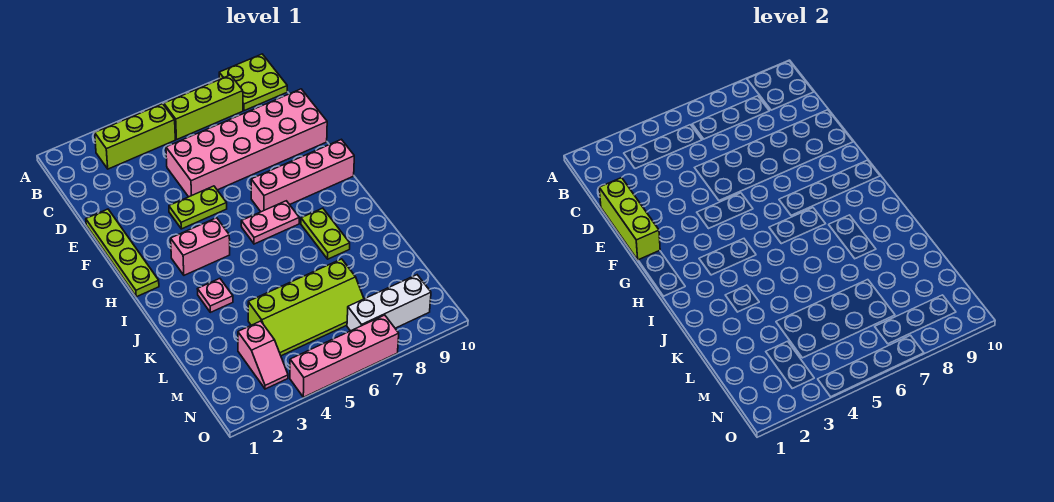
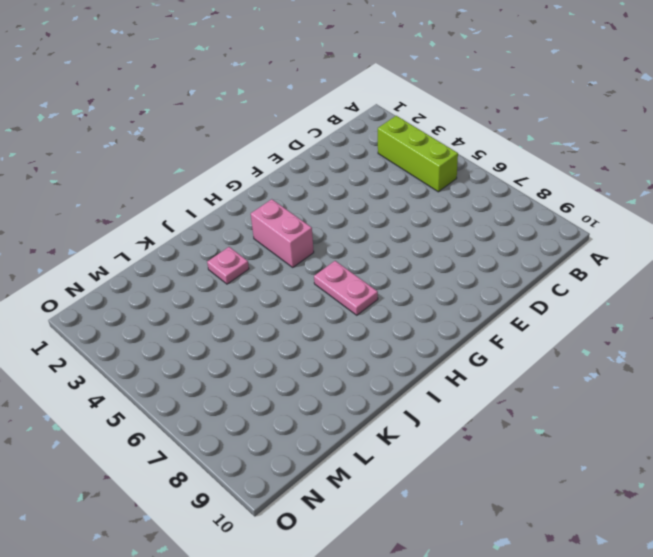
none -> lime plate A9:B10 level 1
none -> lime brick B6:B8 level 1
none -> pink brick D5:E10 level 1

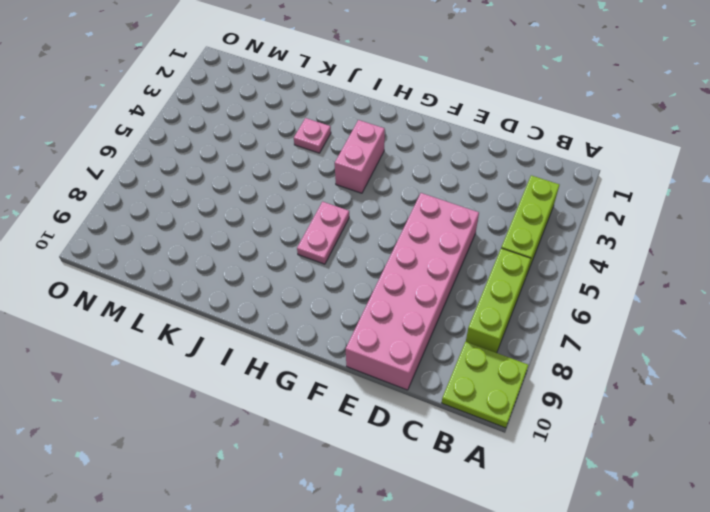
none -> lime plate E1:H1 level 1
none -> lime plate F4:F5 level 1
none -> pink brick G7:G10 level 1

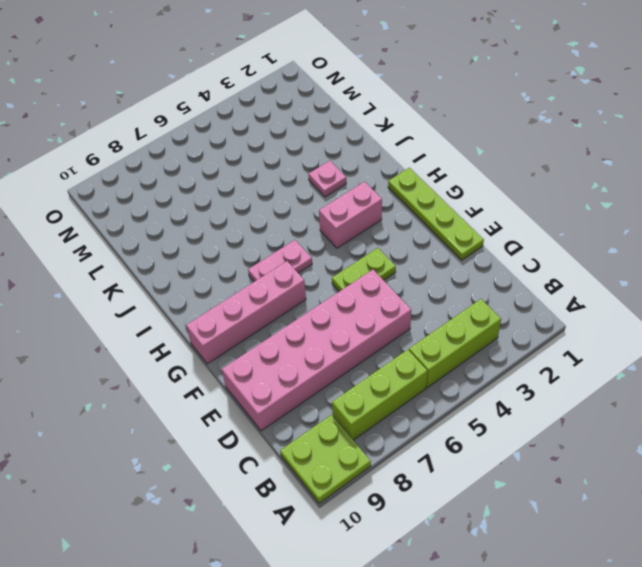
none -> lime plate I8:J8 level 1
none -> lime slope L4:M7 level 1 top L
none -> pink slope M3:N3 level 1 top M

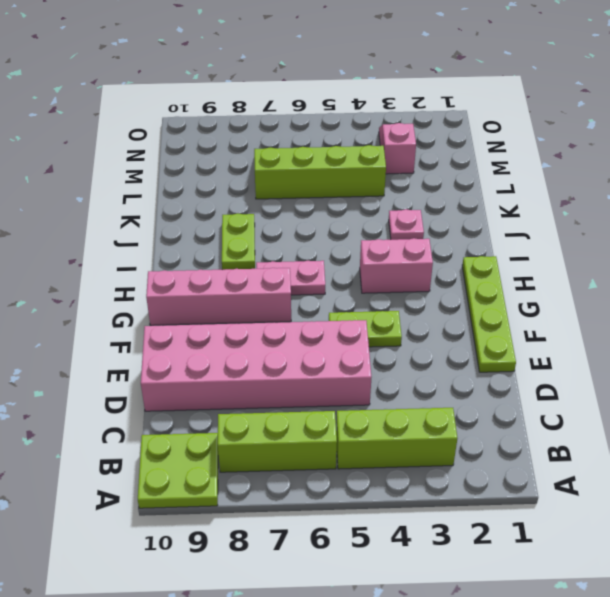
none -> white brick N7:N9 level 1
none -> pink brick O4:O7 level 1
none -> lime brick D1:F1 level 2

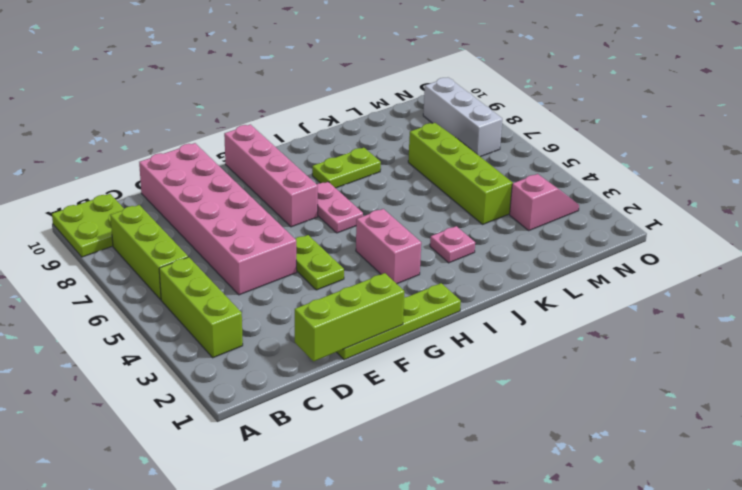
none -> pink brick O4:O7 level 1

